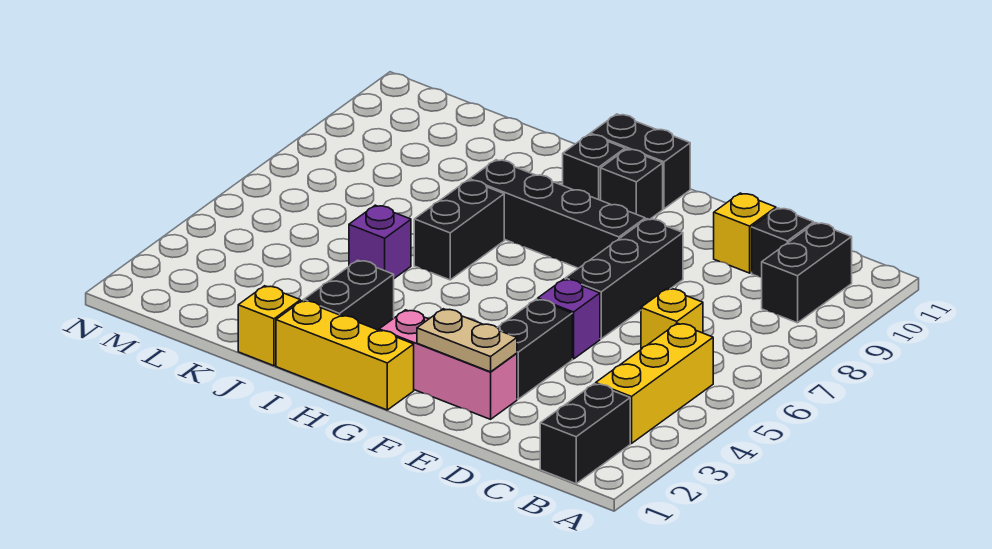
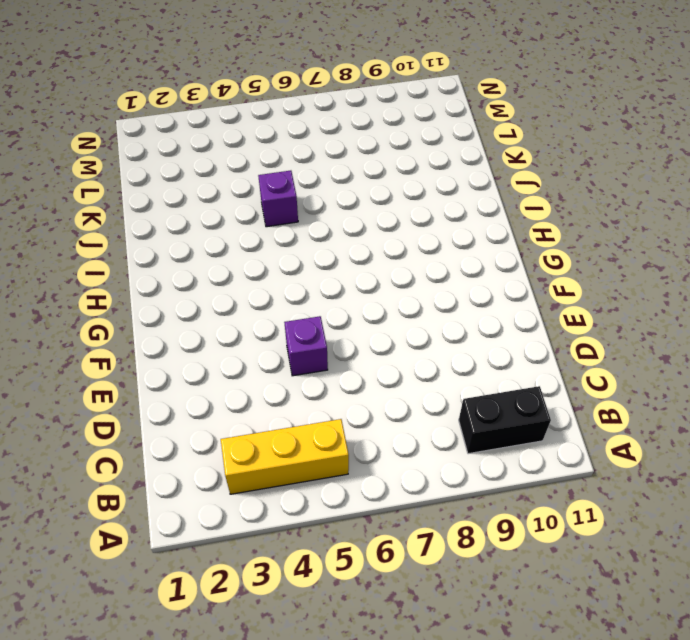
none -> black brick B1:B2 level 1
none -> yellow brick C6 level 1
none -> black brick C10 level 1

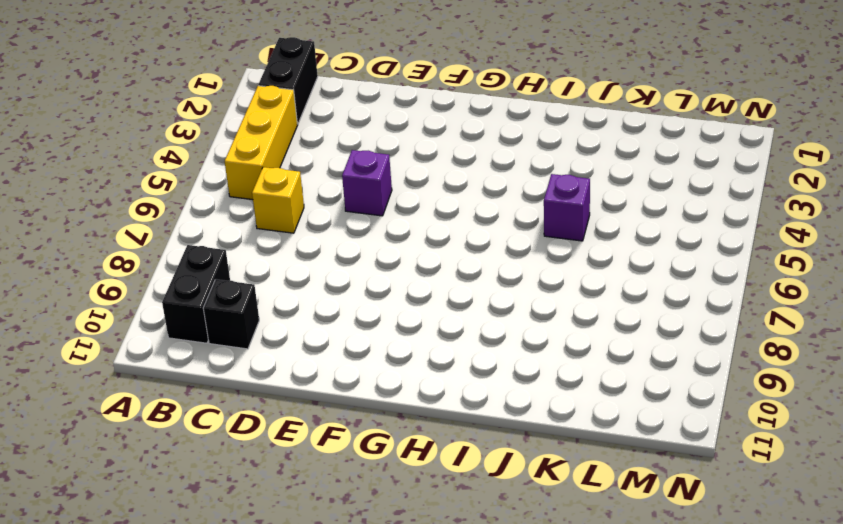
none -> yellow brick D10 level 1
none -> pink brick E2:G2 level 1
none -> black brick E3:E4 level 1

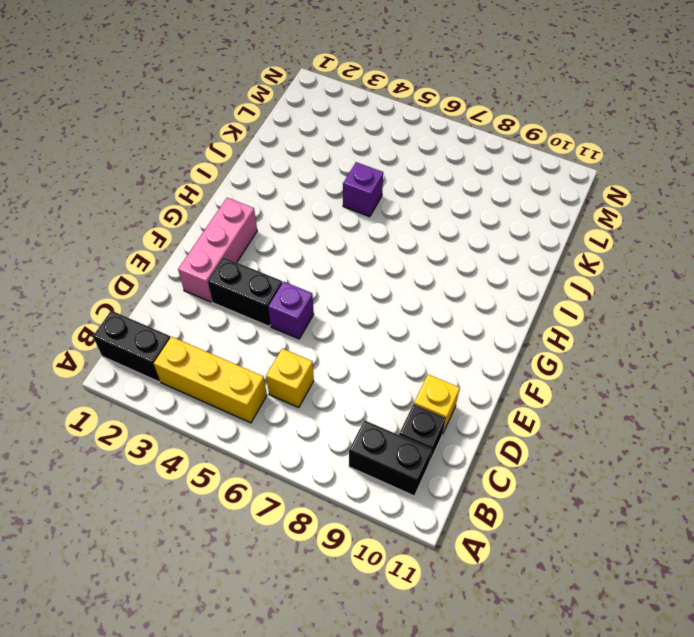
none -> black brick E6:E8 level 1
none -> black brick F8:I8 level 1
none -> yellow brick G1:I1 level 1

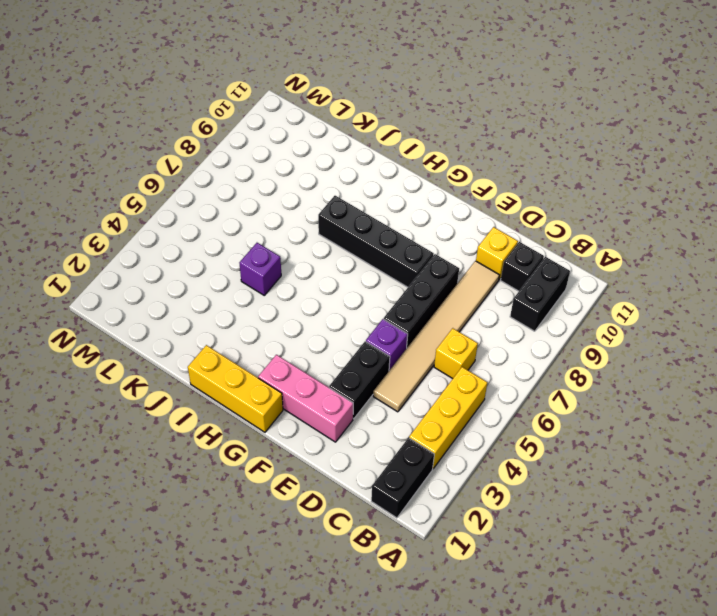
tan tile D4:D9 level 1 -> none
none -> black brick G10 level 1
none -> black brick G11:H11 level 1
none -> black brick H10 level 1

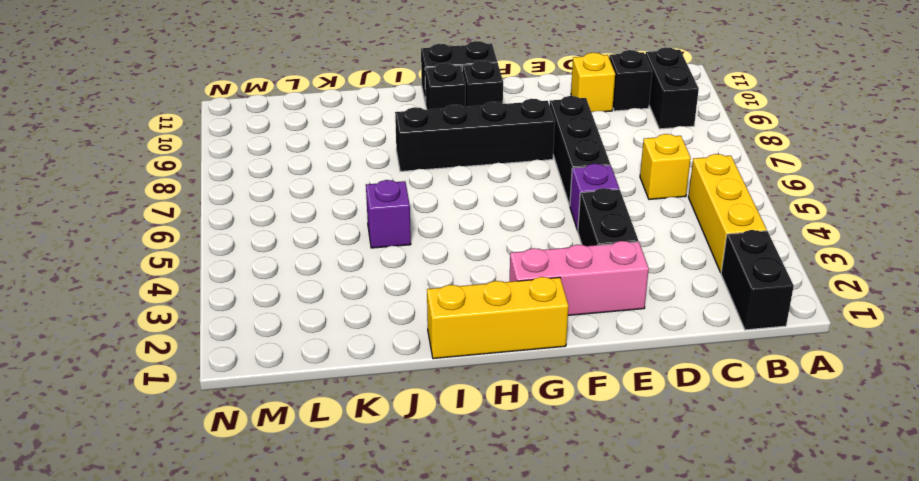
none -> black brick I2:I3 level 1
none -> black brick I6:I7 level 1
none -> yellow brick J1 level 1

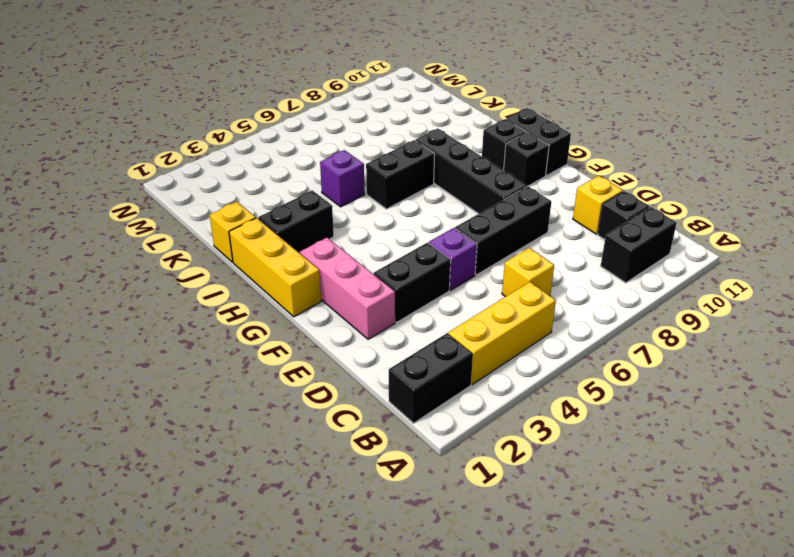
none -> tan plate E2:F2 level 2

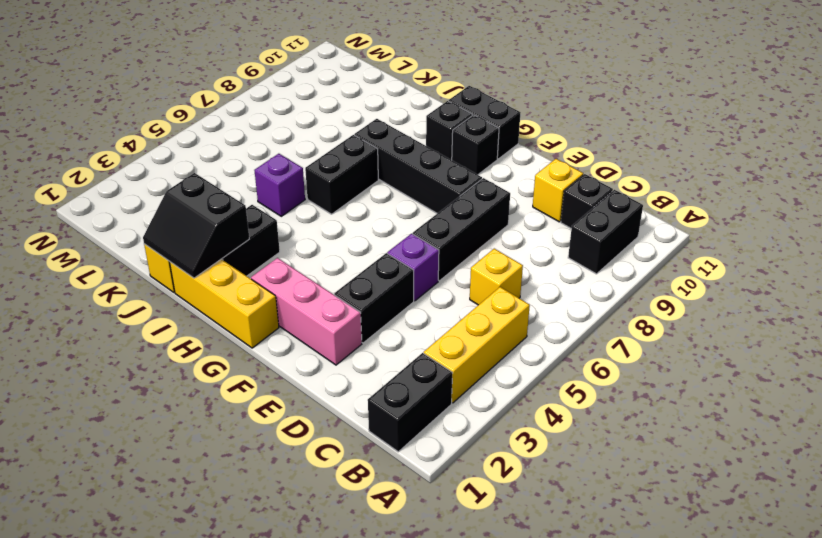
black slope I1:J2 level 2 top 2 -> none
none -> tan plate E2:F2 level 2

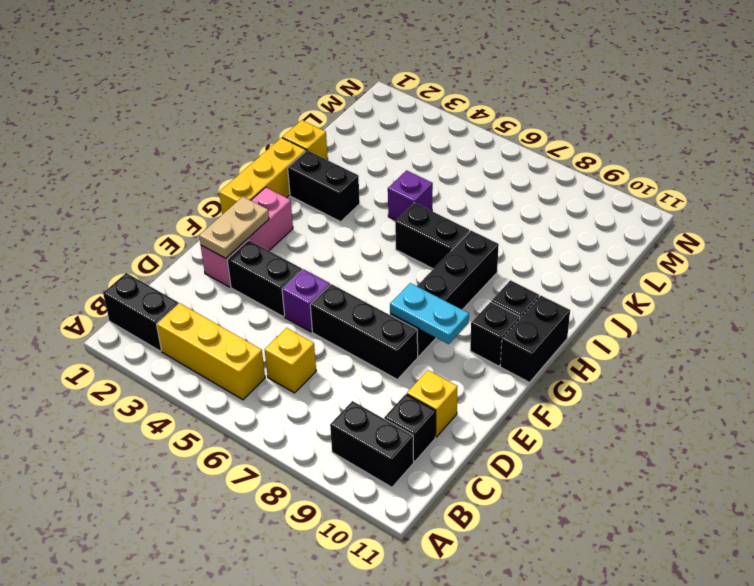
cyan plate F8:F9 level 2 -> none

